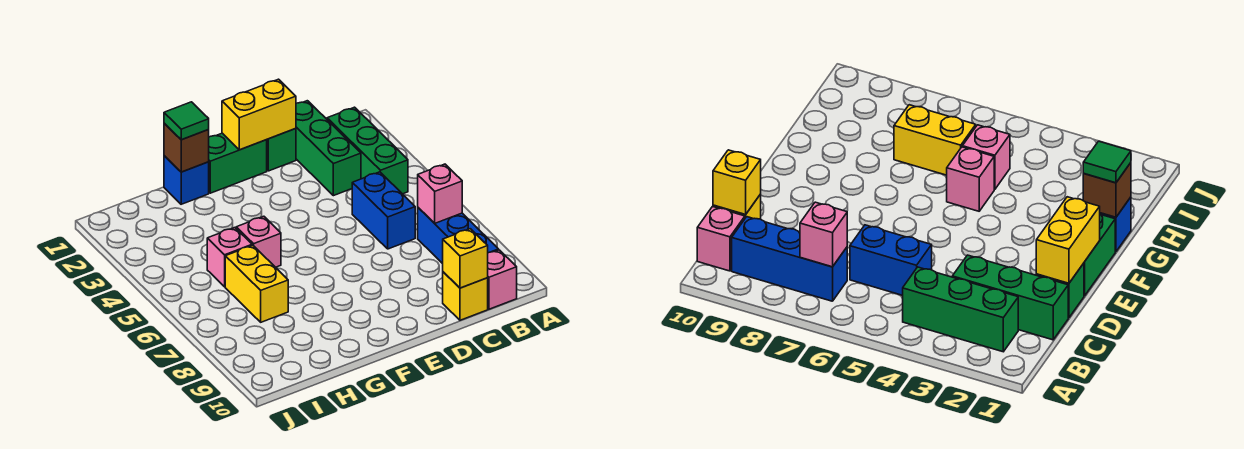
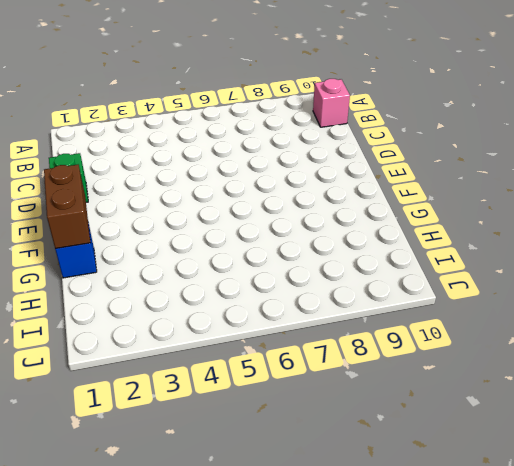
brown brick F1:G1 level 2 -> brown brick G1 level 2
none -> green brick B2:B4 level 1
none -> blue brick B7:B9 level 1
none -> green brick C1:C3 level 1

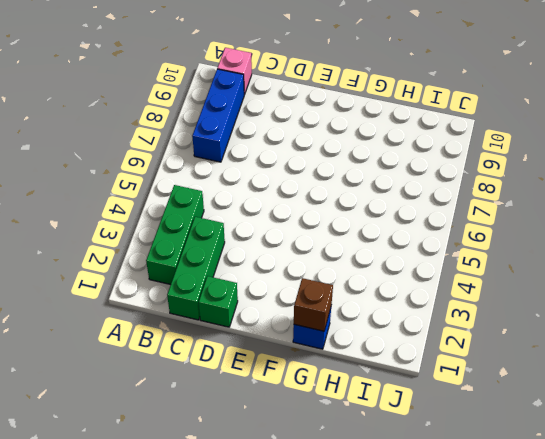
none -> blue brick C5:C6 level 1
none -> yellow brick C10 level 1
none -> green brick E1:F1 level 1

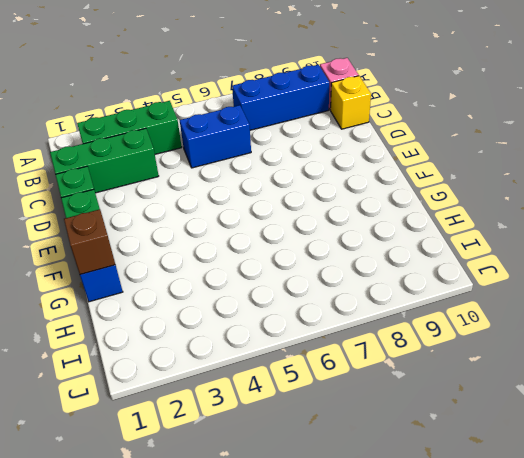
none -> pink brick G5 level 1
none -> pink brick H5 level 1
none -> yellow brick H6:H7 level 1

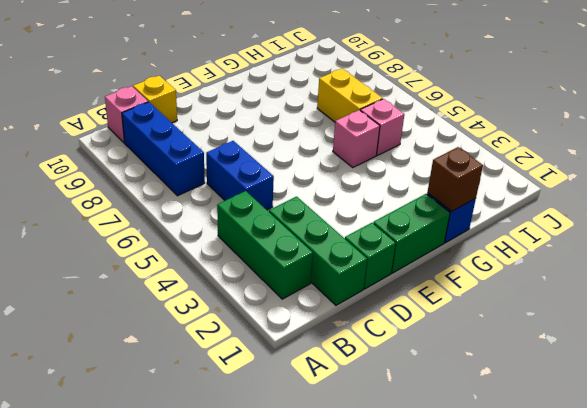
none -> pink brick B7 level 2
none -> yellow brick C10 level 2
none -> yellow brick D1:E1 level 2

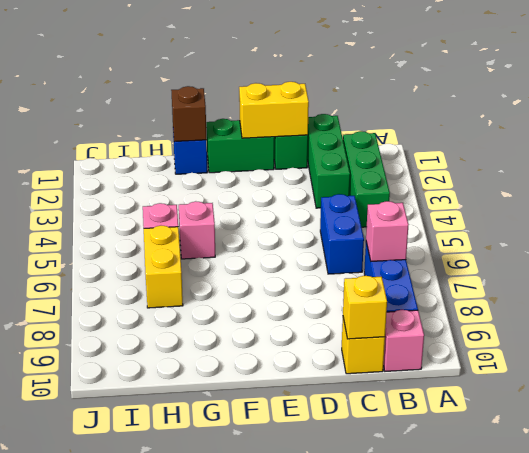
none -> green tile G1 level 3

